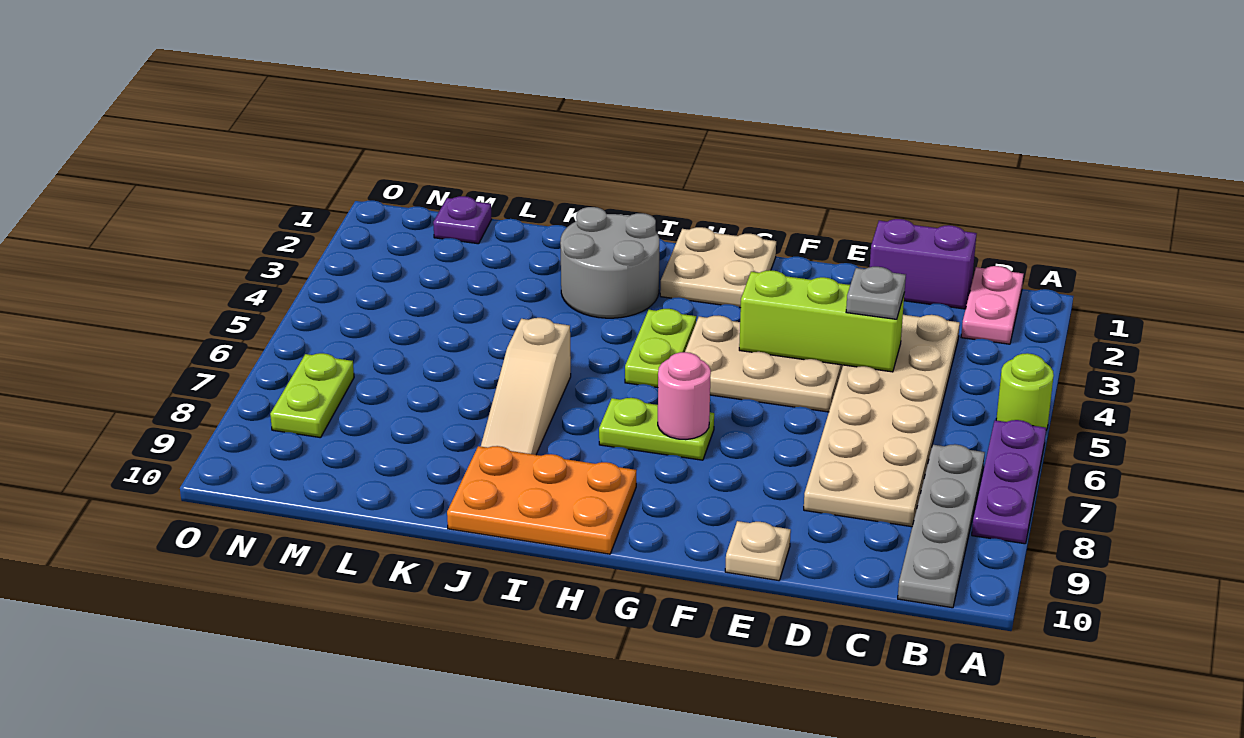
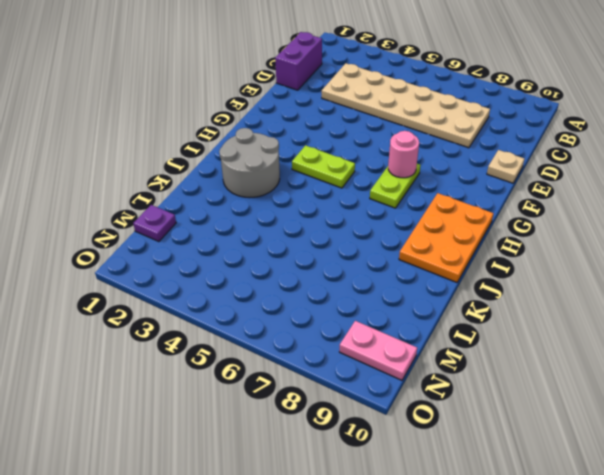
pink plate N9:N10 level 1 -> pink plate B1:B2 level 1
none -> lime round brick A5 level 1
none -> purple plate A6:A8 level 1
none -> grey plate B7:B10 level 1

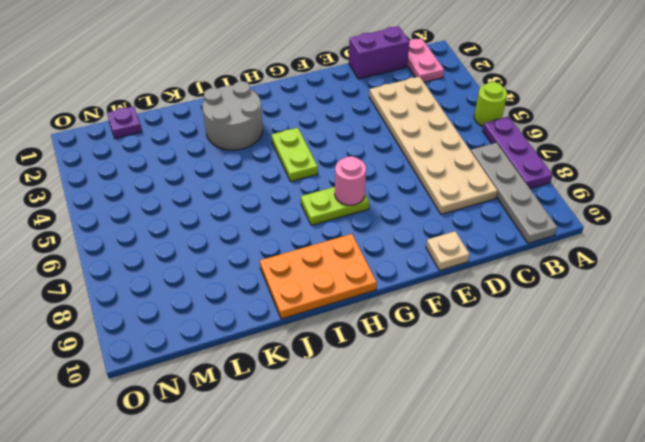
none -> tan plate E4:G5 level 1
none -> tan plate G1:H2 level 1
none -> tan slope J6:J8 level 1 top 6

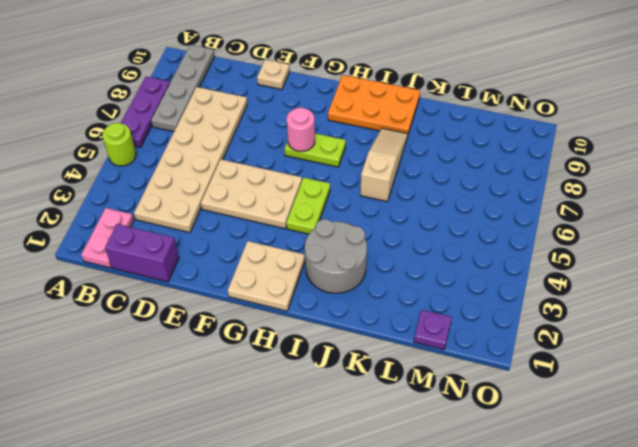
none -> lime plate N7:N8 level 1
none -> lime brick D4:F4 level 2
none -> grey plate D4 level 3

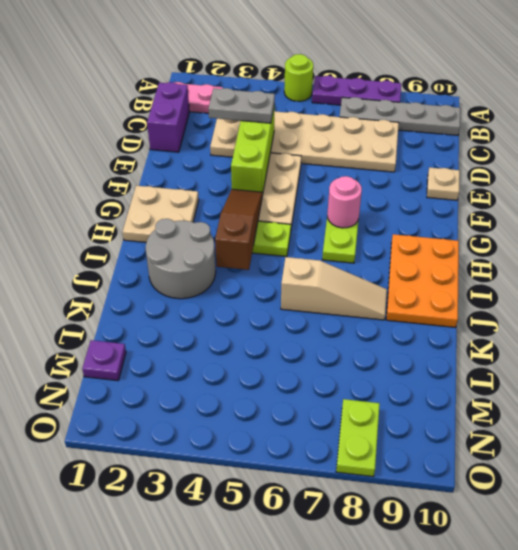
grey plate D3:D4 level 3 -> grey plate D4 level 3
brown slope G4:I4 level 2 top I -> none
lime plate N8:O8 level 1 -> lime plate N7:N8 level 1

